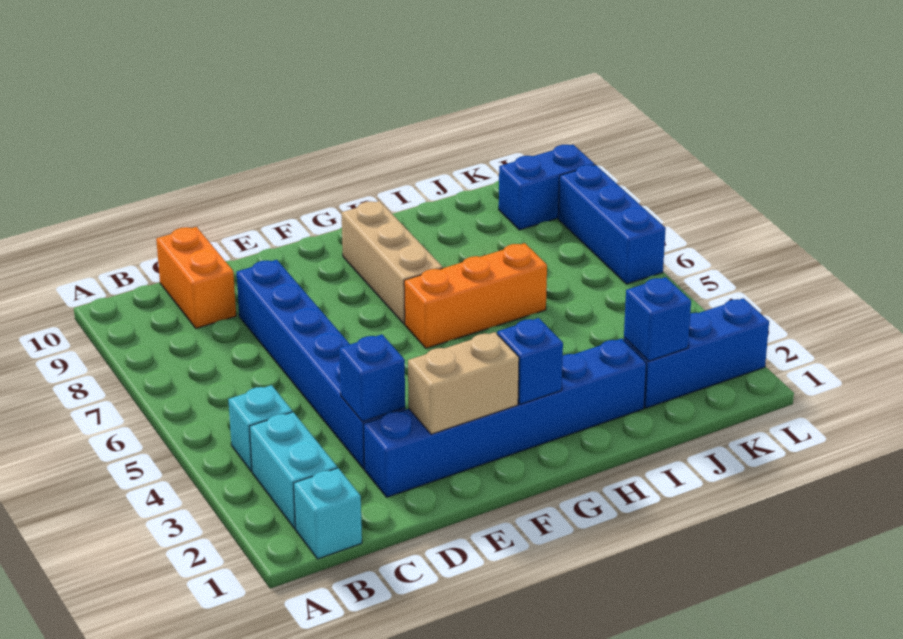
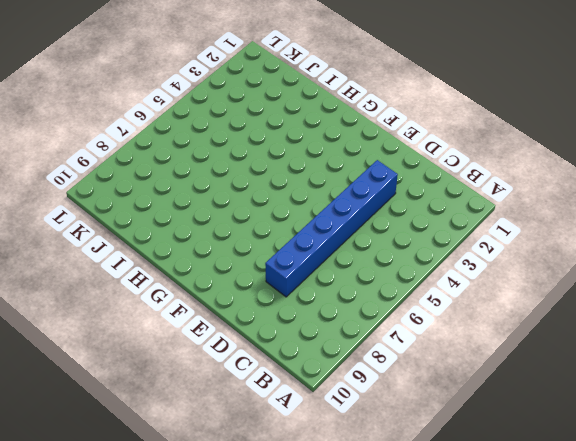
none -> cyan brick B1 level 1
none -> cyan brick B2:B3 level 1
none -> cyan brick B4 level 1

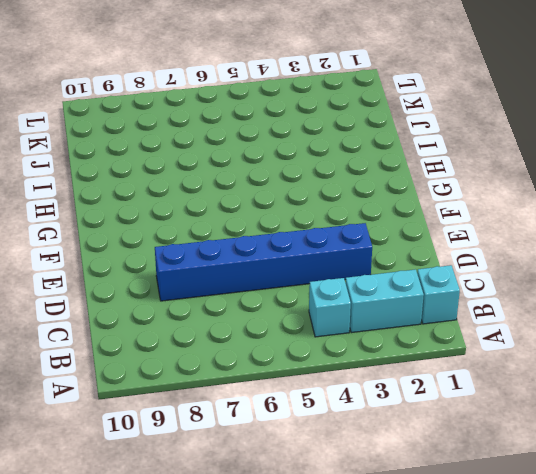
none -> orange brick C9:C10 level 1
none -> blue brick D2:I2 level 1
none -> orange brick G6:I6 level 1

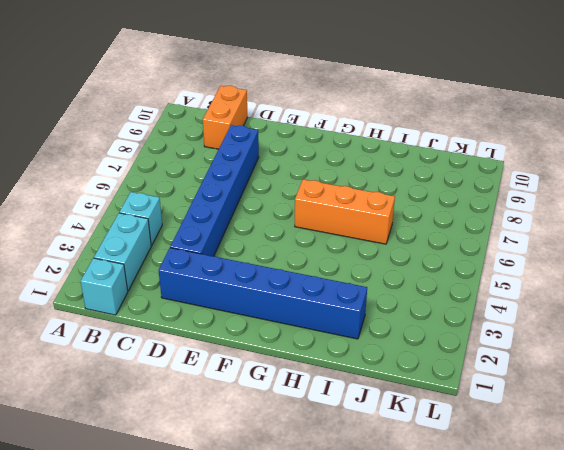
none -> tan brick G7:G9 level 1
none -> blue brick J2:L2 level 1
none -> blue brick K9:L9 level 1

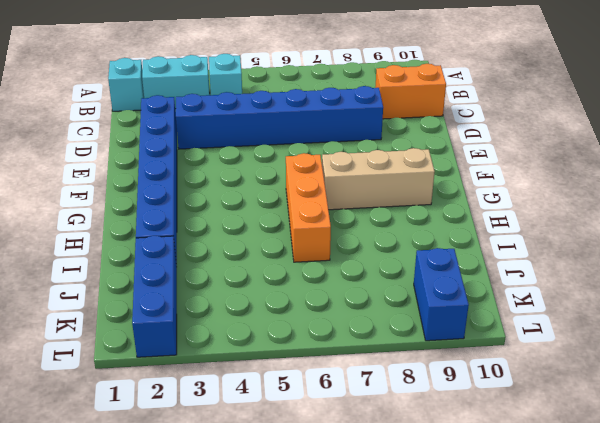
none -> blue brick L6:L8 level 1
none -> blue brick D3 level 2
none -> tan brick E2:F2 level 2

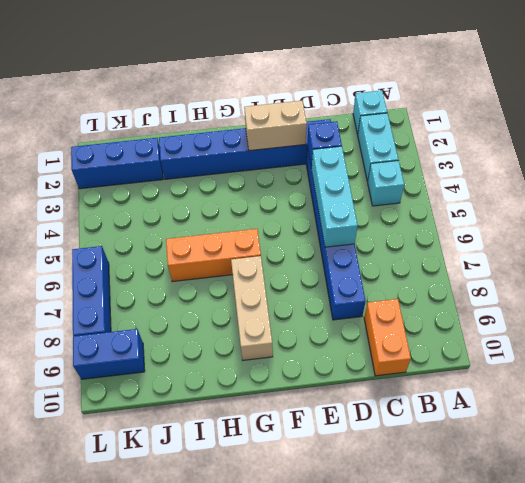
cyan brick D4:D6 level 2 -> none
none -> blue brick G2 level 2
none -> blue brick J2 level 2

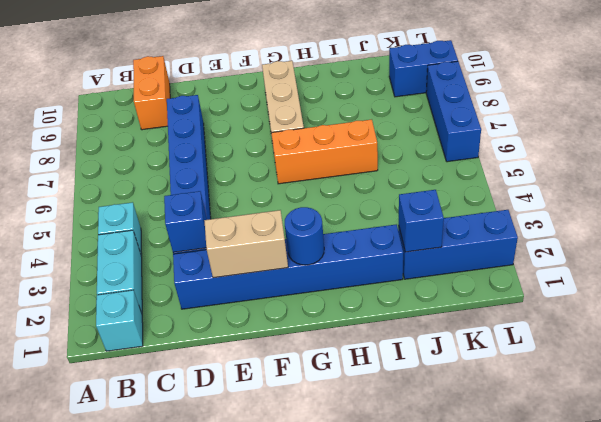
blue round brick G2 level 2 -> blue brick G2 level 2

